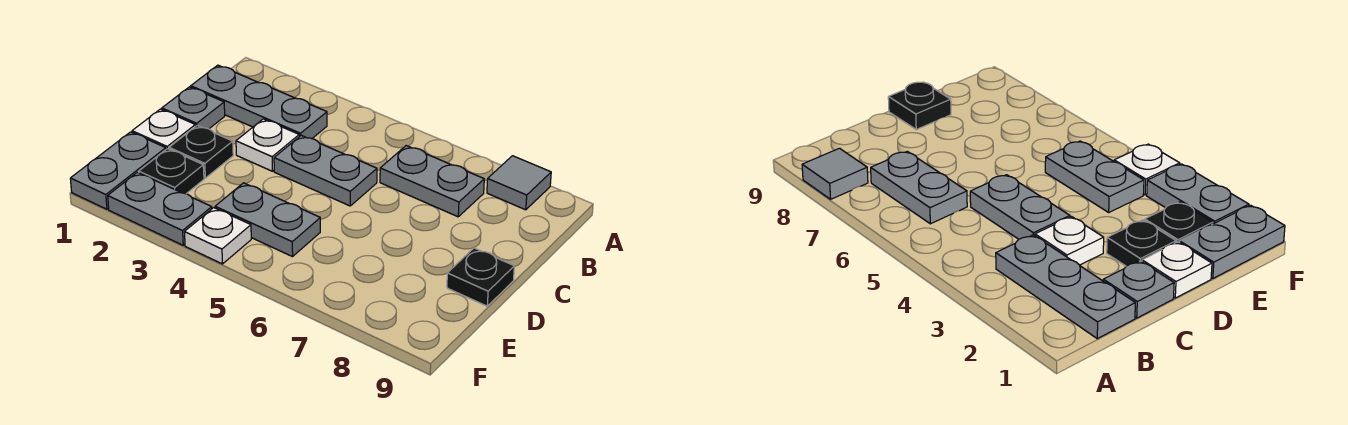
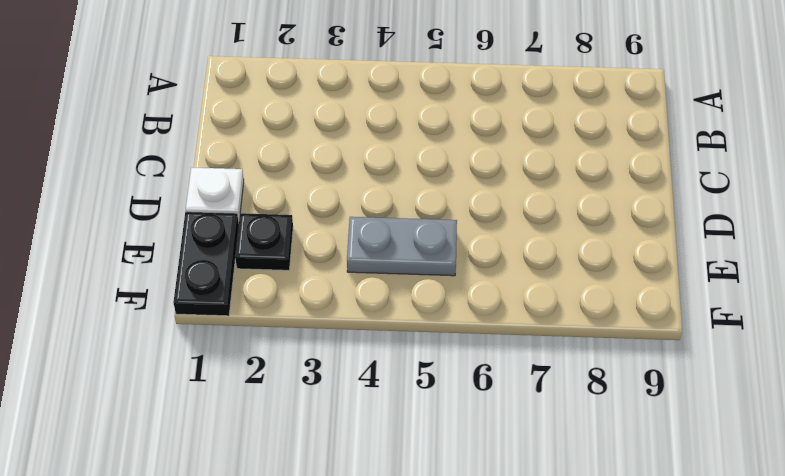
black plate E1:F1 level 1 -> grey plate E1:F1 level 1
none -> grey tile A8 level 1
none -> grey plate B1:B3 level 1
none -> grey plate B6:B7 level 1

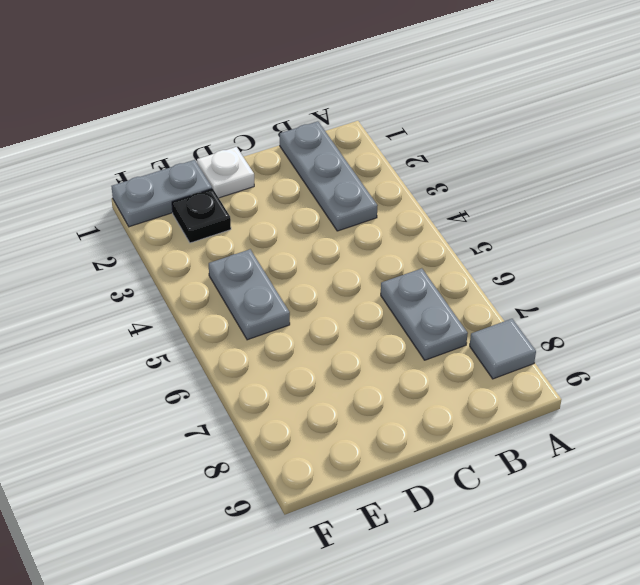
none -> grey plate C1 level 1
none -> white plate C3 level 1
none -> grey plate C4:C5 level 1

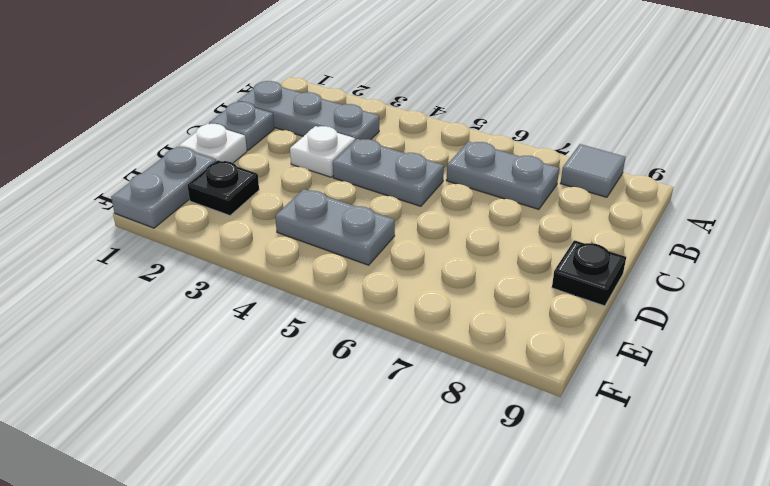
none -> black plate D2 level 1
none -> grey plate F2:F3 level 1
none -> white plate F4 level 1

